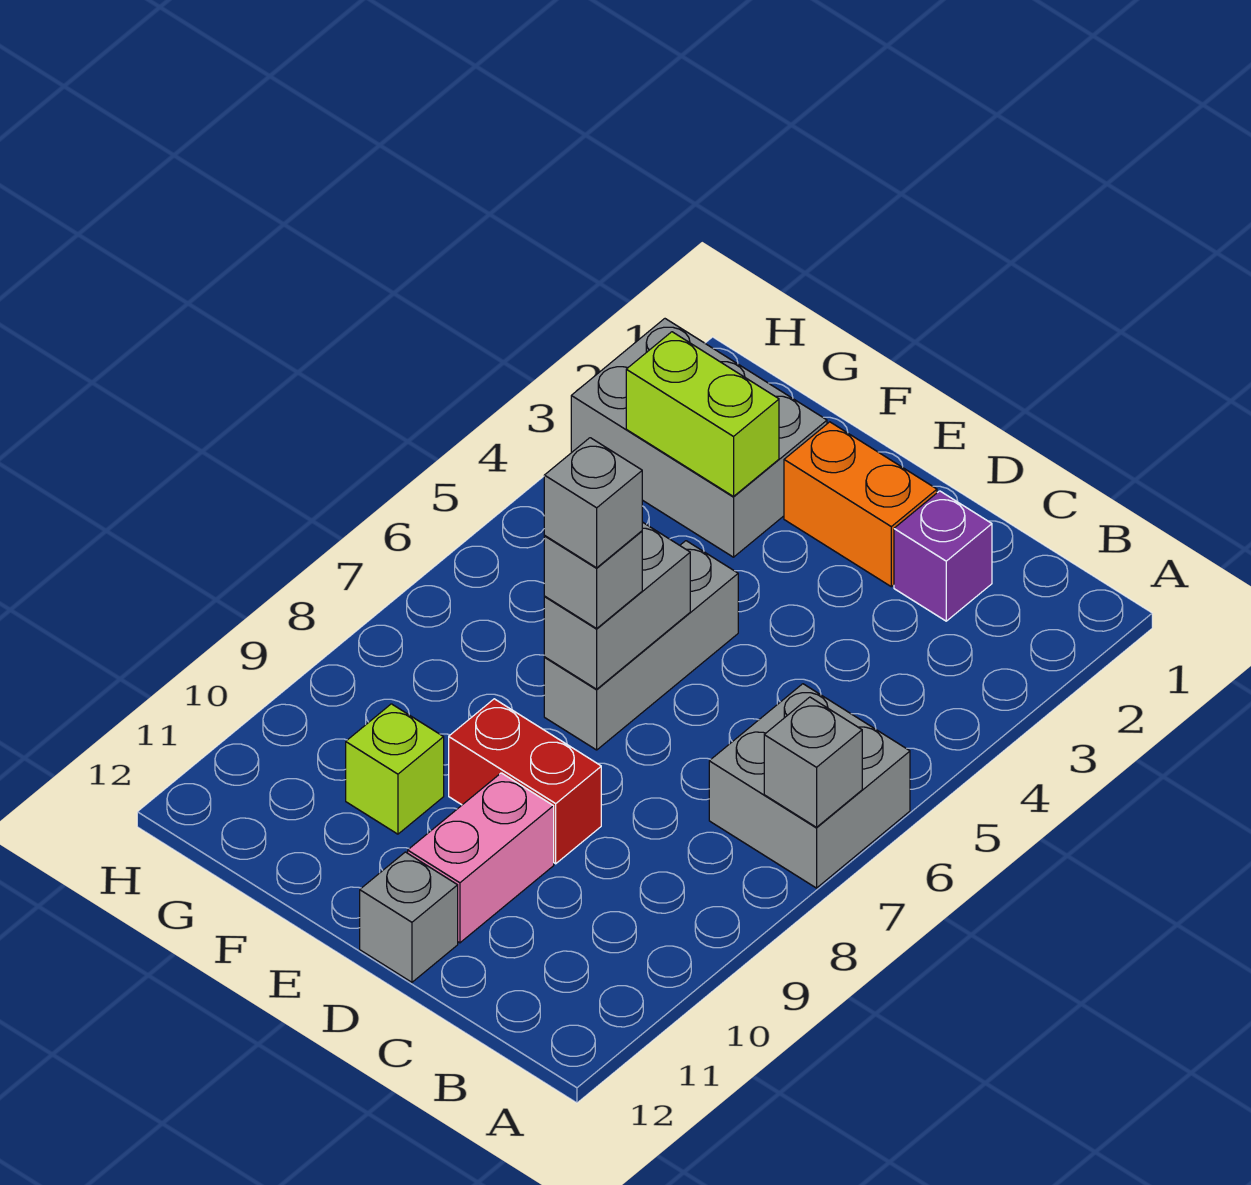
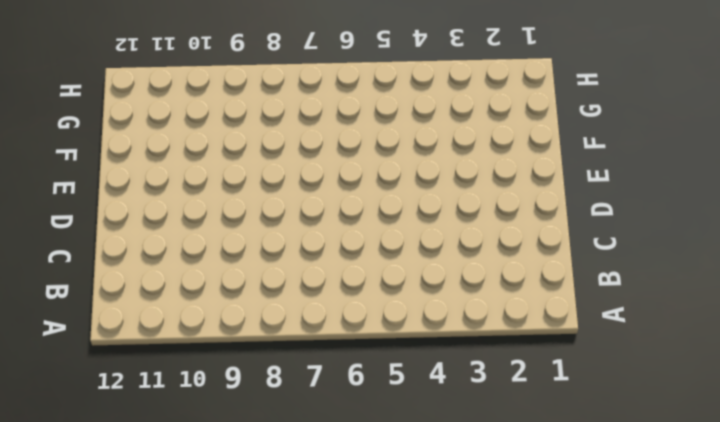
none -> grey brick A6:B7 level 1
none -> purple brick C2 level 1
none -> orange brick D2:E2 level 1

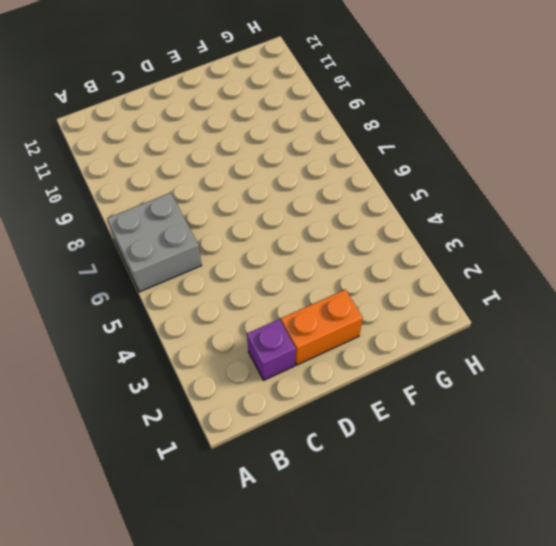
none -> red brick D9:E9 level 1
none -> pink brick D10:D11 level 1
none -> grey brick D12 level 1

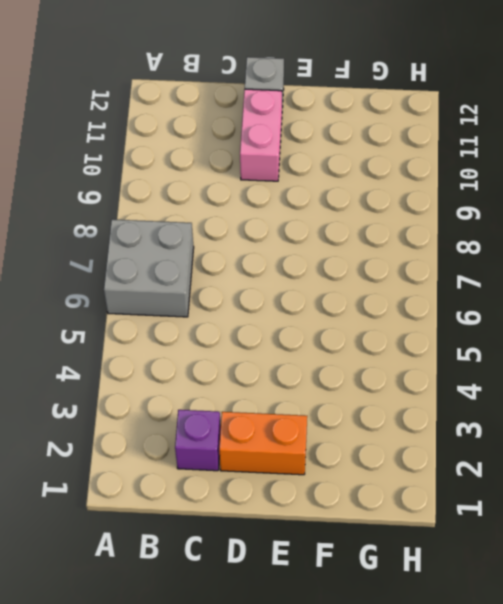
none -> red brick D9:E9 level 1
none -> grey brick E5:E7 level 1
none -> grey brick F2:H3 level 1

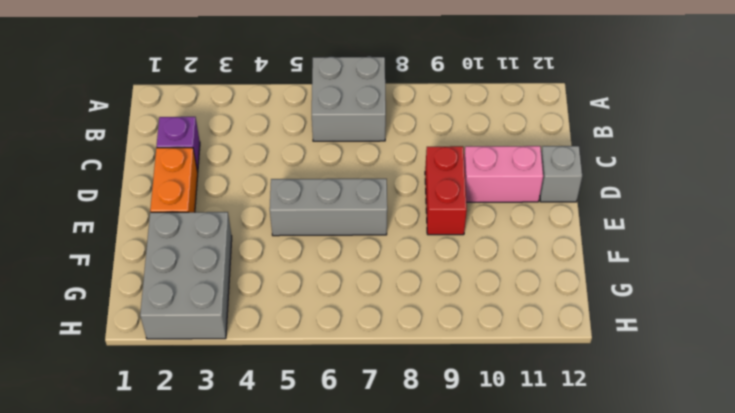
none -> lime brick F10 level 1
none -> grey brick A7 level 2
none -> grey brick E6:E7 level 2

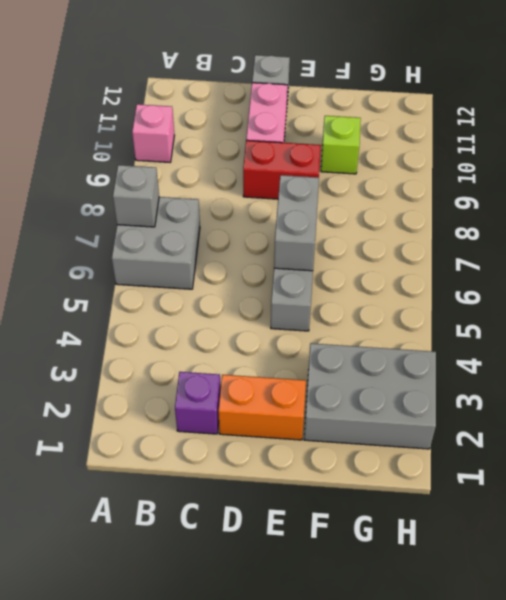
pink brick A10 level 1 -> none
none -> lime brick F3:G3 level 2
none -> grey brick E7 level 3
none -> grey brick E7 level 4

